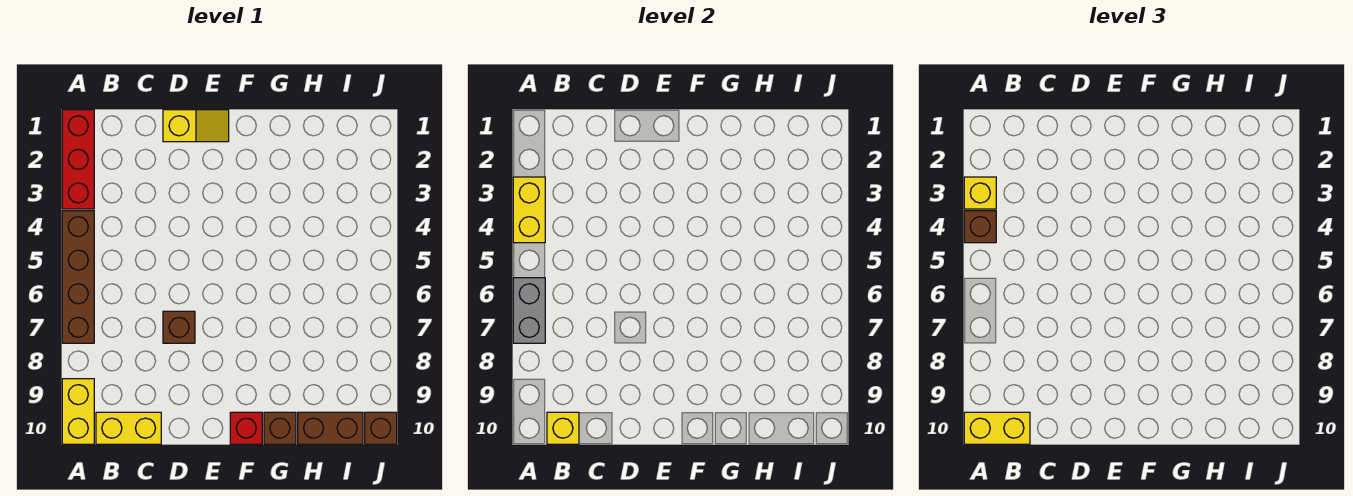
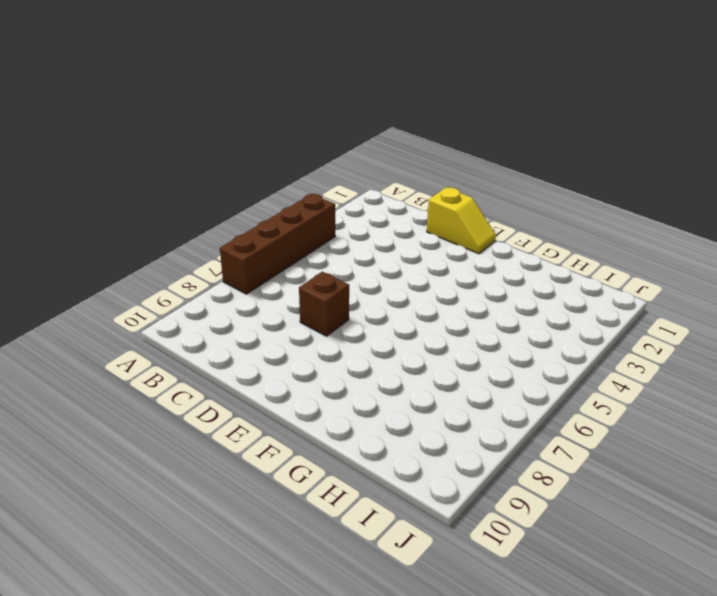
none -> red brick A1:A3 level 1
none -> yellow brick A9:A10 level 1
none -> yellow brick B10:C10 level 1

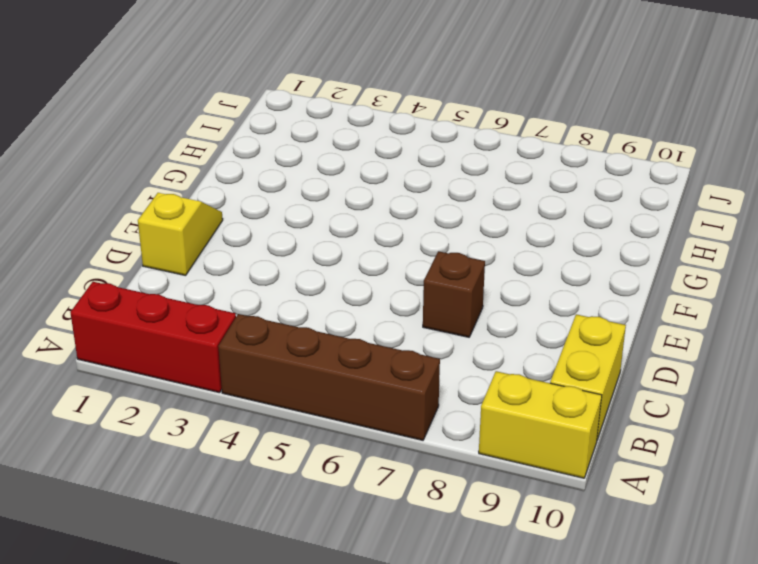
none -> red brick F10 level 1
none -> brown brick G10 level 1
none -> brown brick H10:I10 level 1

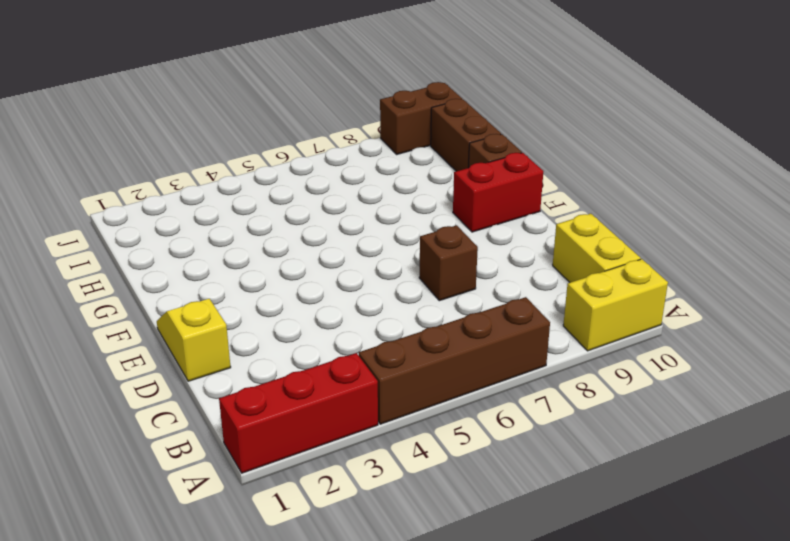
red brick F9:F10 level 1 -> red brick F10 level 1
brown brick J9:J10 level 1 -> brown brick J10 level 1
none -> yellow brick A3:A4 level 2
none -> grey brick A6:A7 level 2
none -> yellow brick B10 level 2

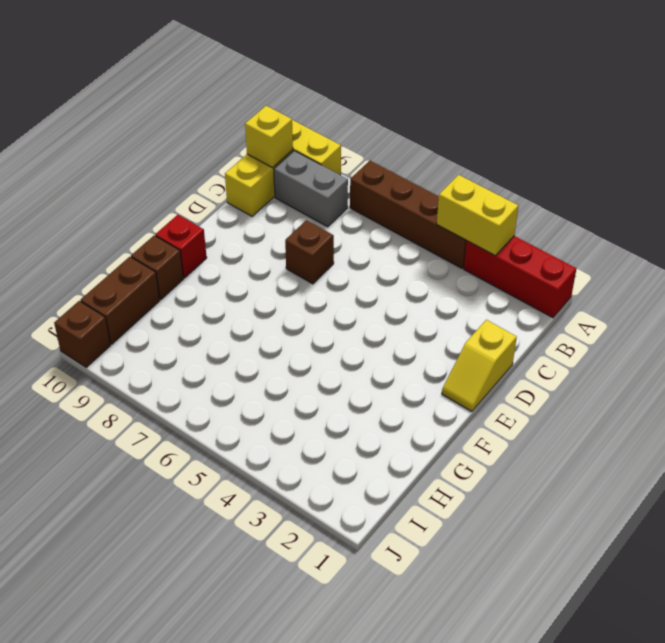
grey brick B8:B9 level 1 -> grey brick A6:A7 level 2
none -> yellow brick A3 level 3
none -> brown brick A4 level 3
none -> yellow brick A10:B10 level 3

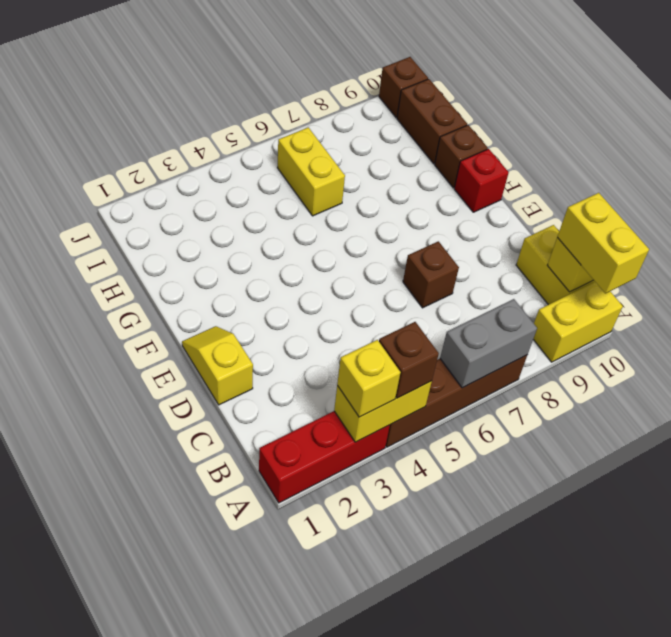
yellow brick H6:I6 level 1 -> none

